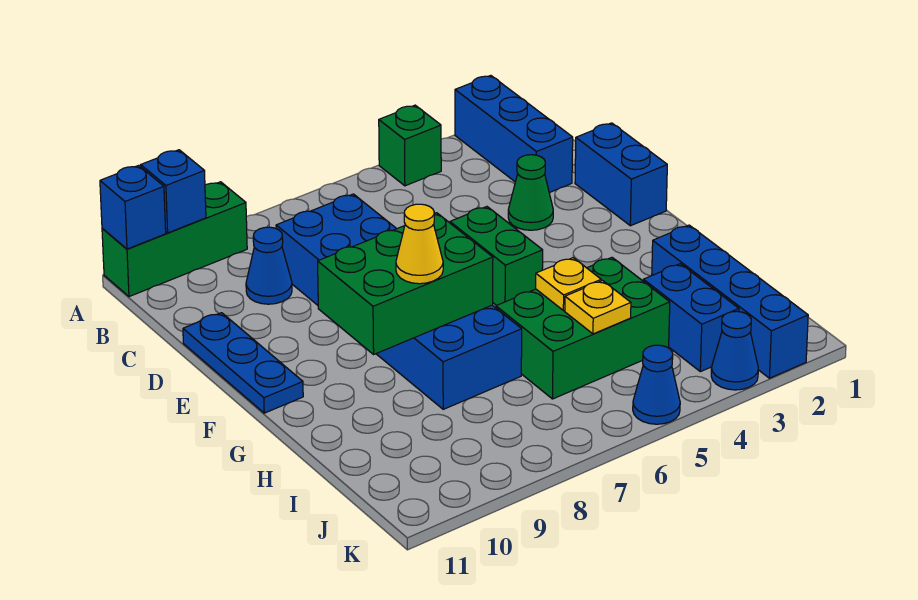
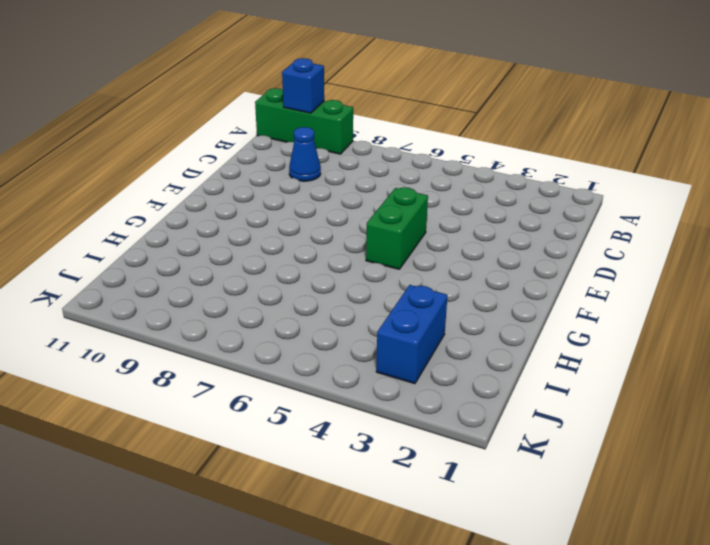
none -> blue brick A2:C2 level 1
none -> green brick A4 level 1
none -> blue brick C7:H8 level 1

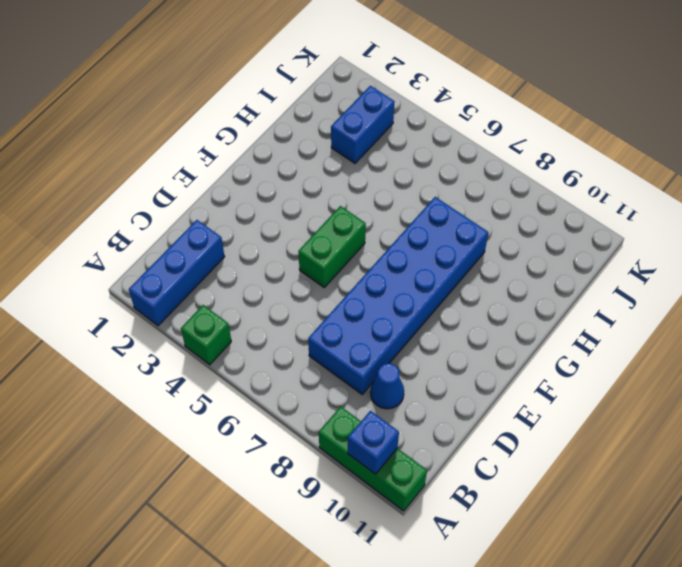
none -> blue brick D1:E1 level 1
none -> green cone D3 level 1
none -> blue plate D11:F11 level 1

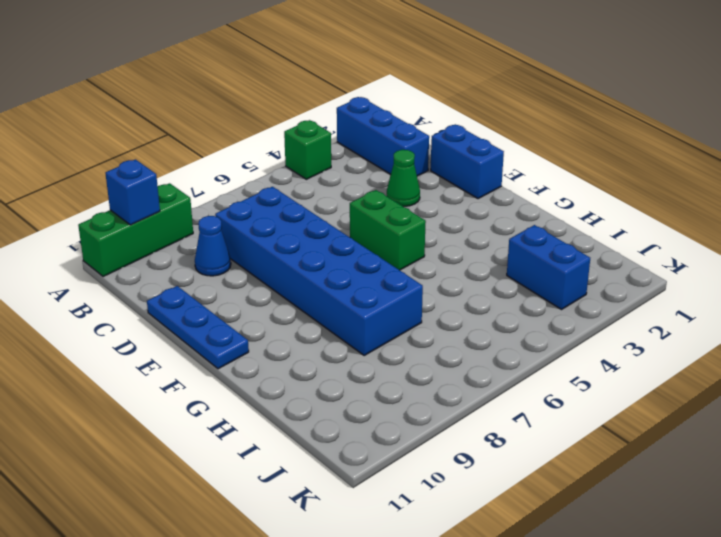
none -> blue brick H2:K2 level 1
none -> green brick H4:I6 level 1
none -> blue cone K3 level 1

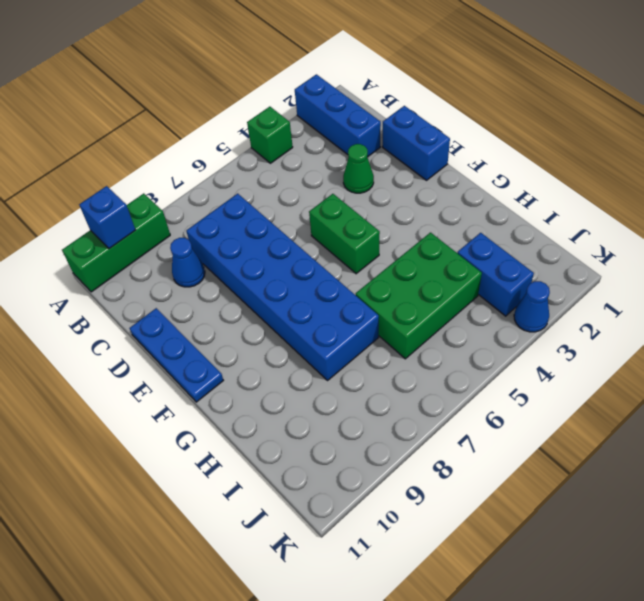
none -> blue brick H2:K2 level 1
none -> blue cone K5 level 1
none -> blue brick A11 level 2

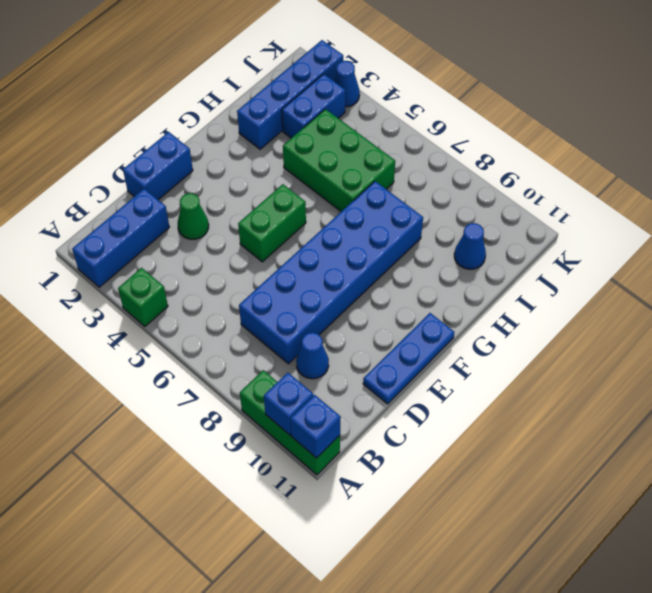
blue cone I10 level 1 -> blue cone K5 level 1
none -> green brick F7:G9 level 2
none -> yellow plate H5 level 2
none -> yellow plate I5 level 2

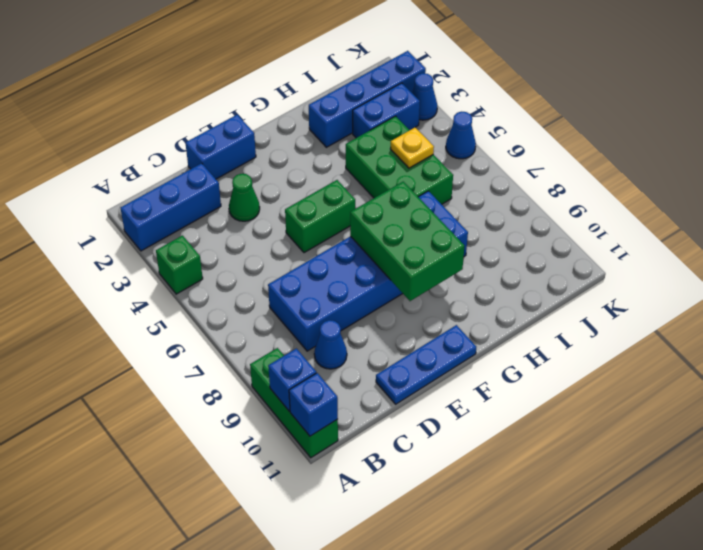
none -> yellow plate H5 level 2
none -> yellow cone G8 level 3

